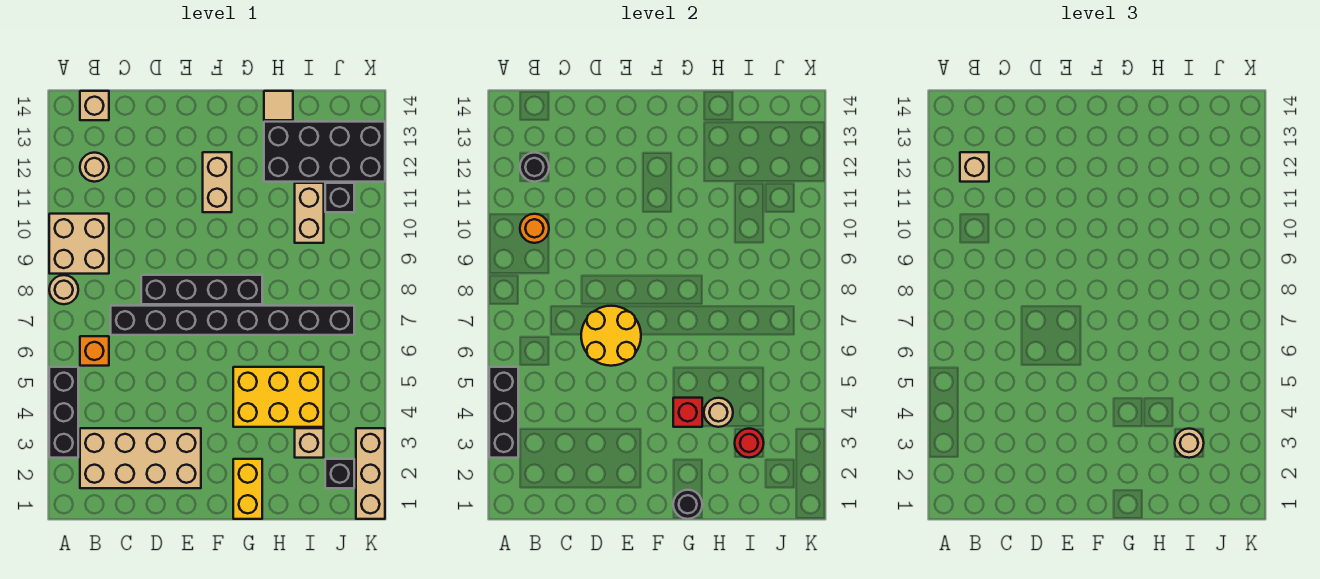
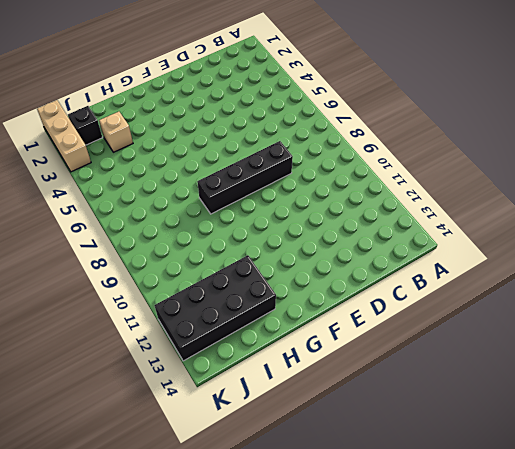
none -> black brick A3:A5 level 1
none -> tan round brick A8 level 1
none -> tan brick A9:B10 level 1

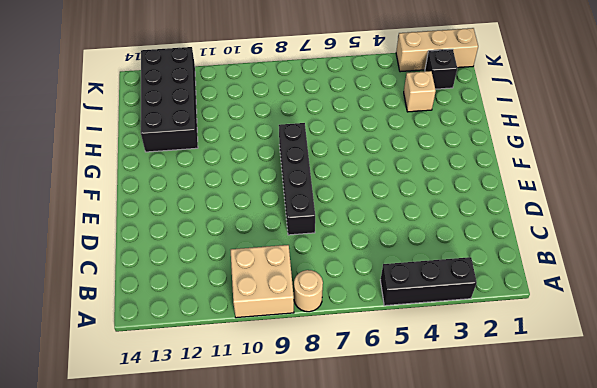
none -> tan brick B2:E3 level 1
none -> orange brick B6 level 1
none -> tan round brick B12 level 1

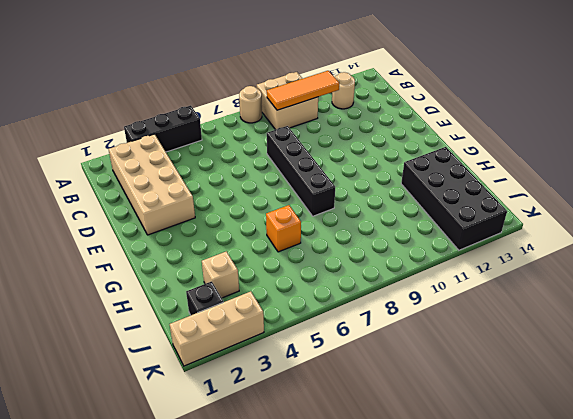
orange tile B9:B11 level 2 -> orange round brick B10 level 2
orange brick H6 level 1 -> orange brick B6 level 1
none -> tan brick B14 level 1
none -> black brick C7:J7 level 1
none -> tan brick F11:F12 level 1

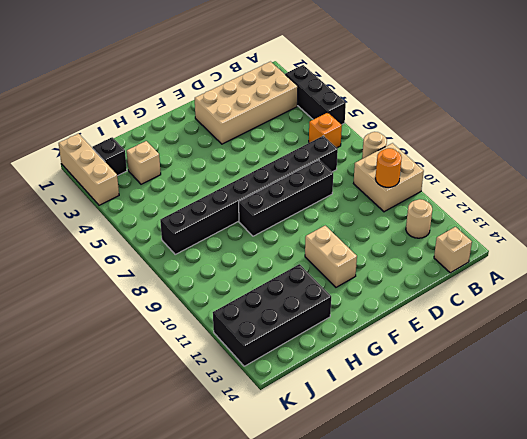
none -> yellow brick G1:G2 level 1
none -> yellow brick G4:I5 level 1
none -> tan tile H14 level 1

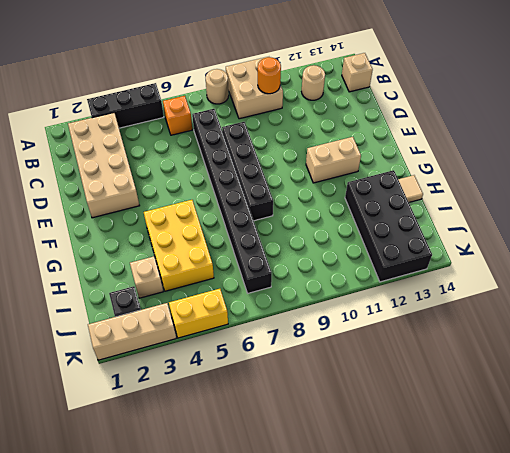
yellow brick K4:K5 level 1 -> yellow brick G1:G2 level 1
none -> tan brick I10:I11 level 1
none -> black brick J11 level 1
none -> black brick A3:A5 level 2

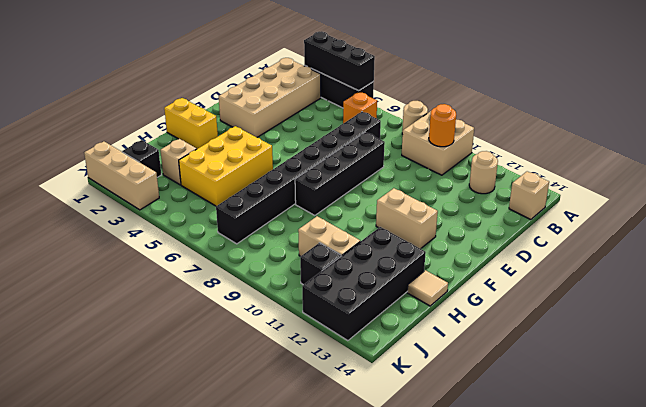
none -> black round brick B12 level 2
none -> yellow round brick D6:E7 level 2
none -> black round brick G1 level 2

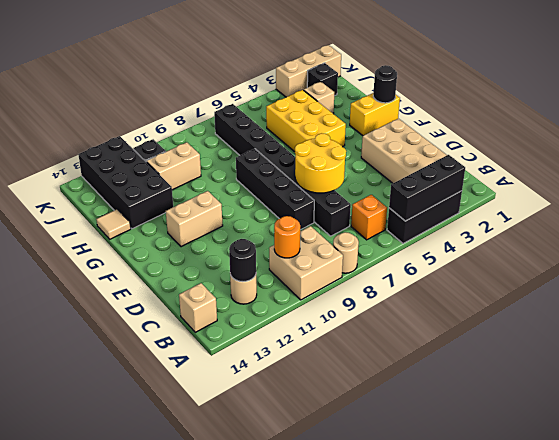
none -> red brick G4 level 2
none -> tan round brick H4 level 2
none -> red round brick I3 level 2

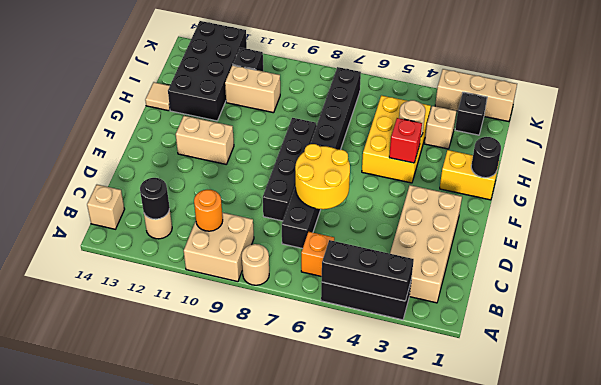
none -> red round brick I3 level 2
none -> tan brick B12 level 3
none -> tan round brick I3 level 3

